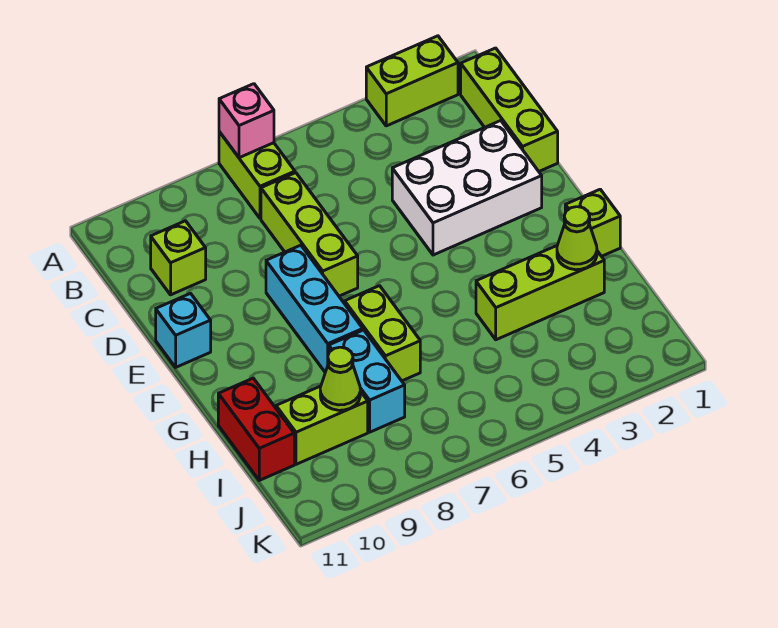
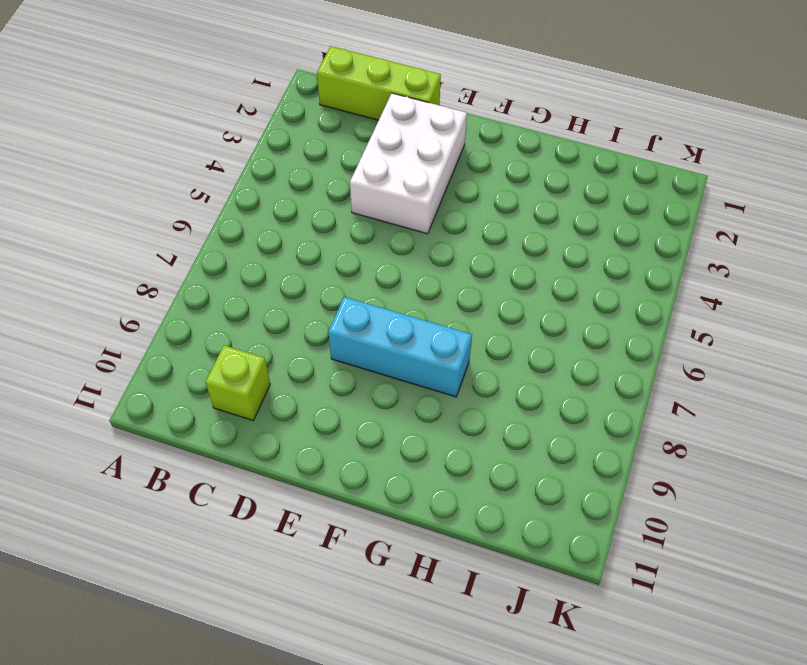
none -> lime brick A2:A3 level 1
none -> lime brick A7:B7 level 1
none -> lime brick C7:E7 level 1

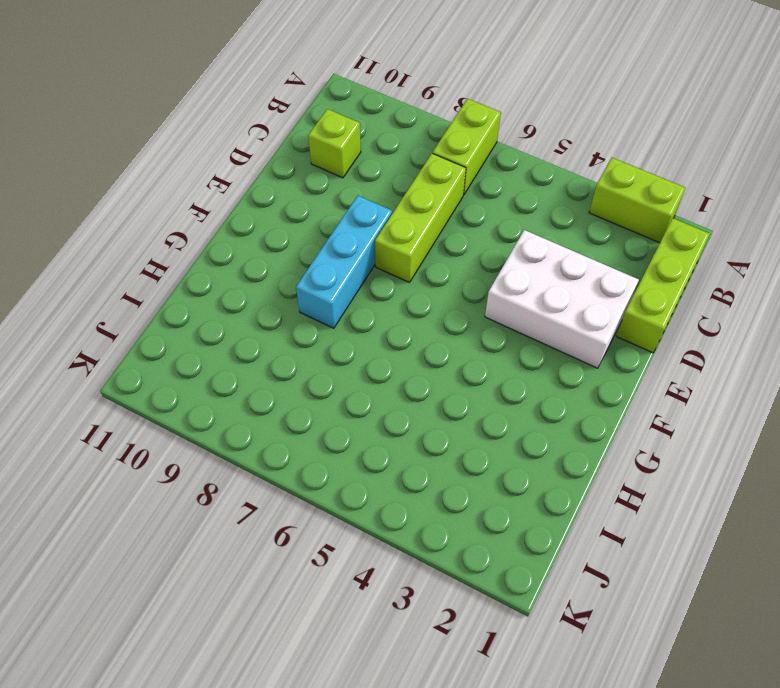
none -> cyan brick E11 level 1
none -> lime brick G1 level 1
none -> lime brick G7:H7 level 1

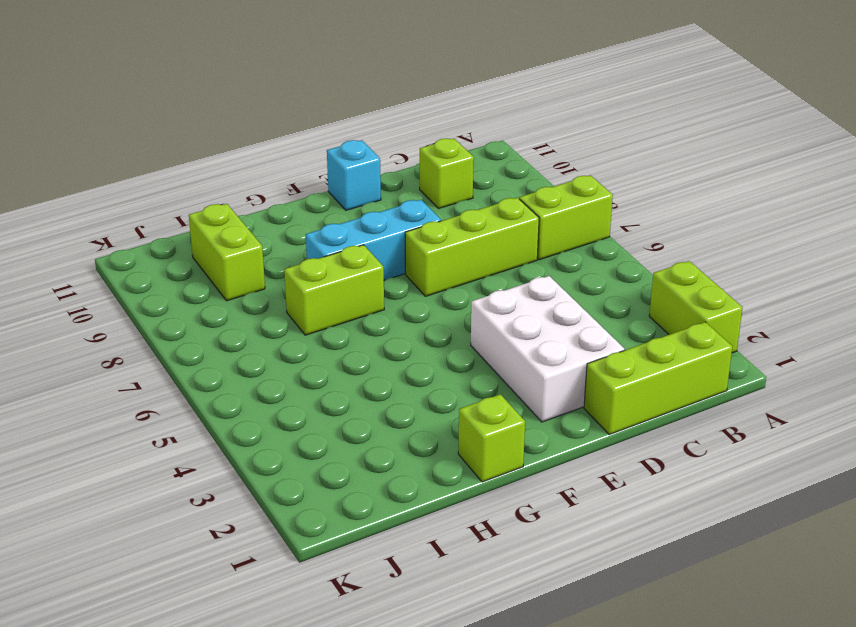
none -> lime brick H2:H4 level 1
none -> cyan brick H8:I8 level 1
none -> red brick H11:I11 level 1

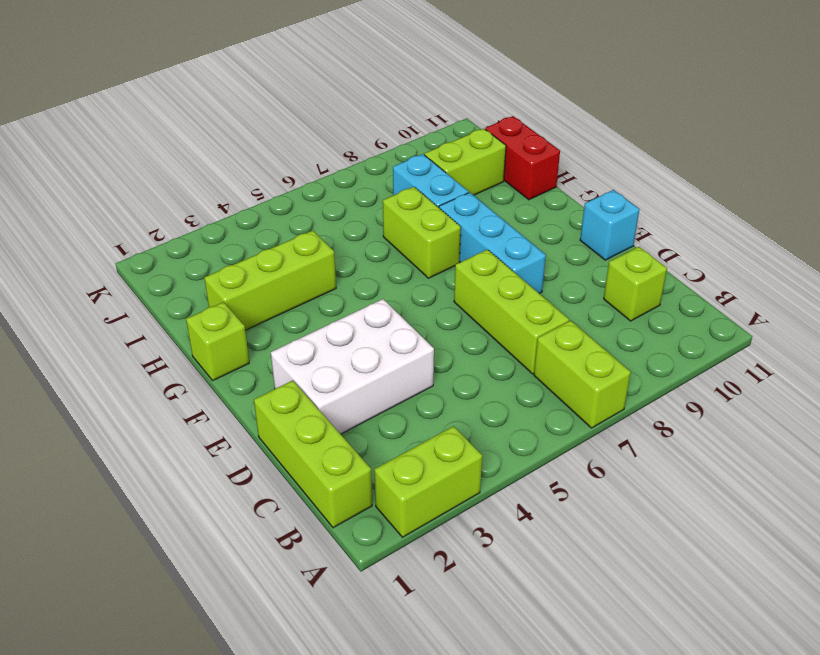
none -> pink brick A7 level 2
none -> lime cone H2 level 2
none -> lime cone I9 level 2

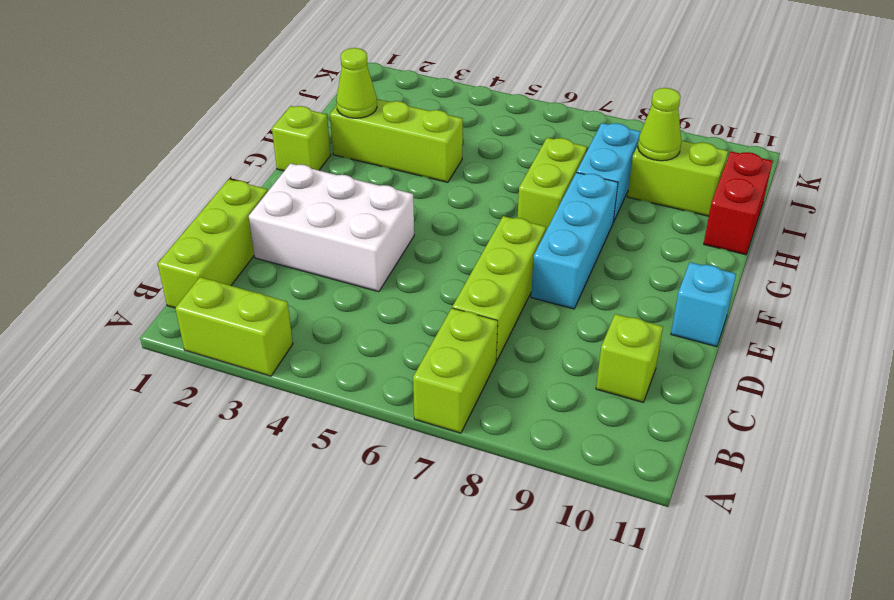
none -> pink brick A7 level 2

